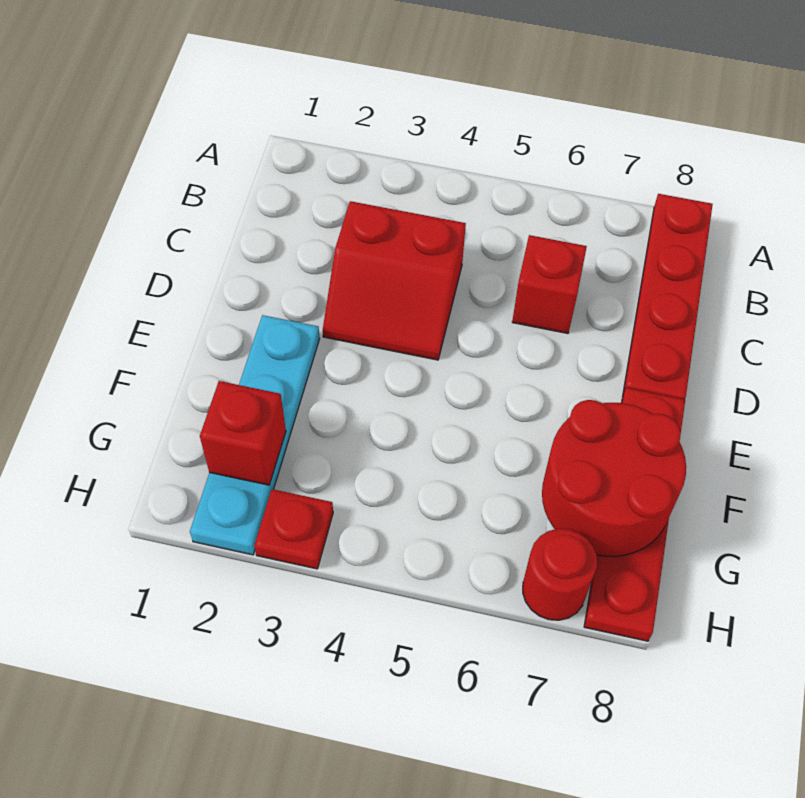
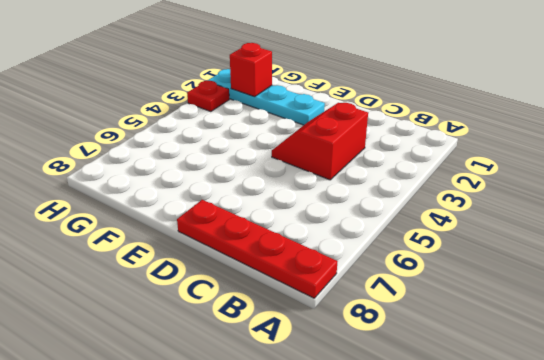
none -> red brick C6 level 1
none -> red plate E8:H8 level 1

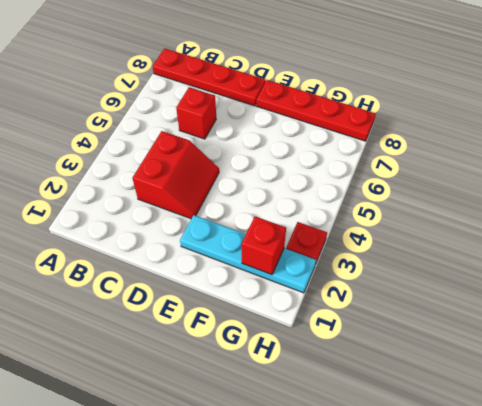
none -> red round brick H7 level 1
none -> red round brick F7:G8 level 2

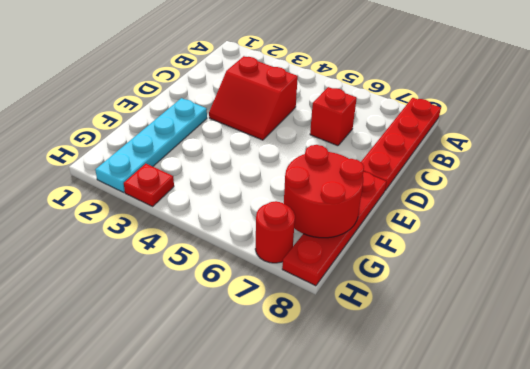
none -> red brick G2 level 2

